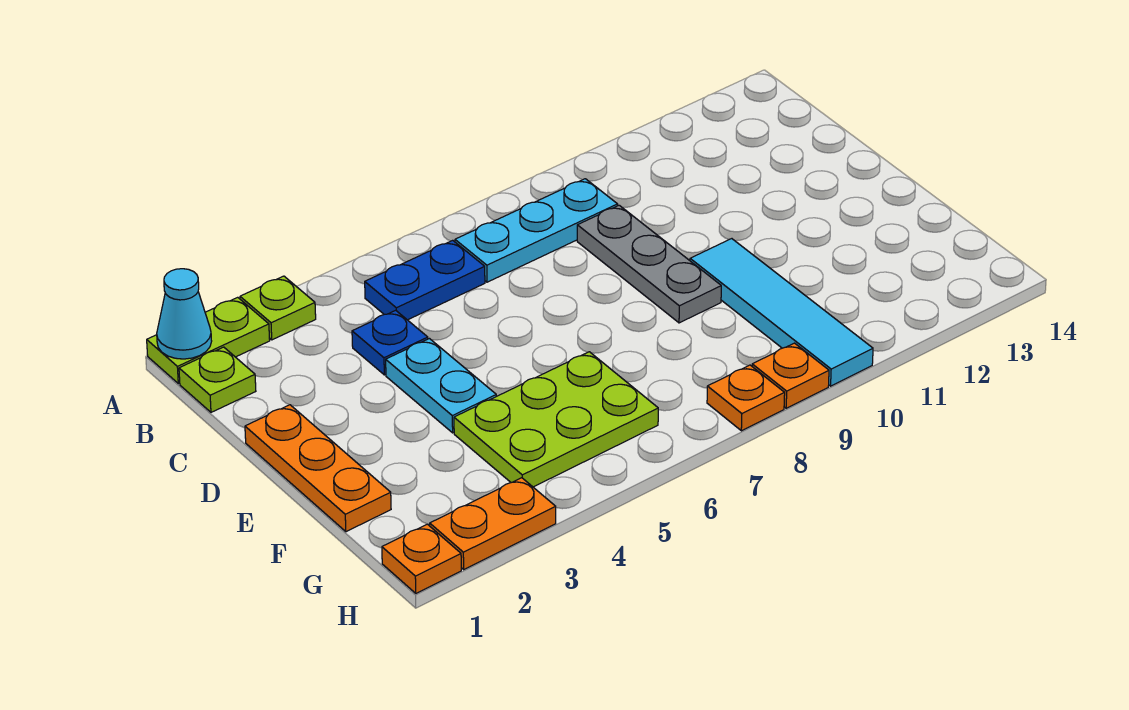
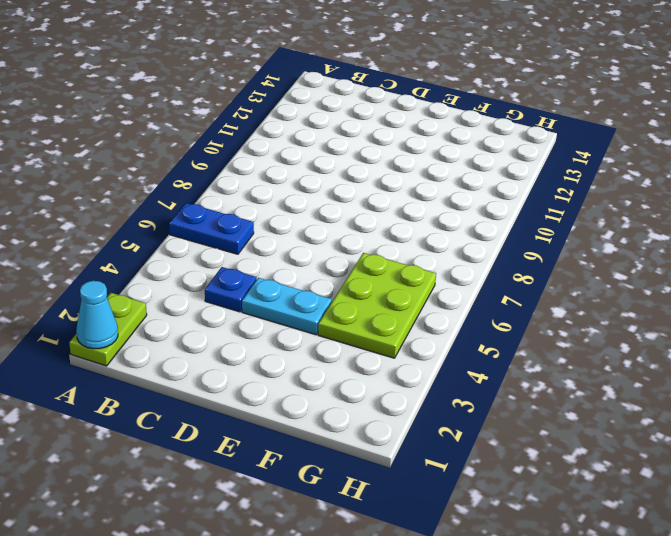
blue plate A6:B6 level 1 -> blue plate B5:B6 level 1
none -> lime plate A3 level 1
none -> lime plate B1 level 1
none -> cyan plate B7:B9 level 1

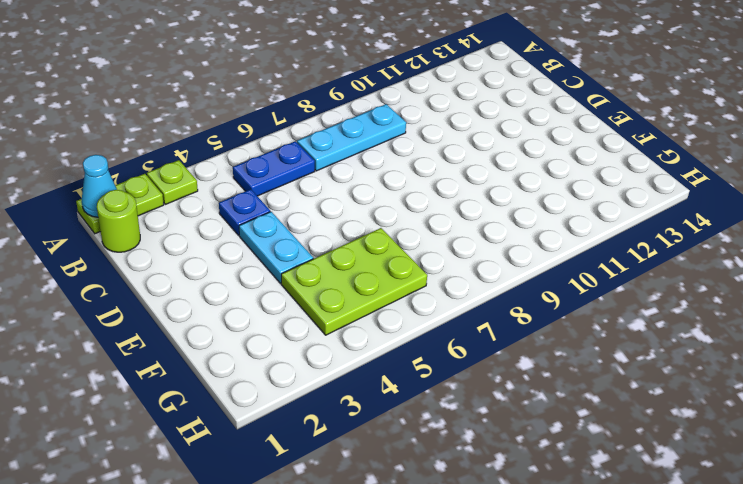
lime round brick B1 level 1 -> lime plate B1 level 1
none -> grey plate C9:E9 level 1
none -> orange plate D1:F1 level 1
none -> cyan tile E10:H10 level 1

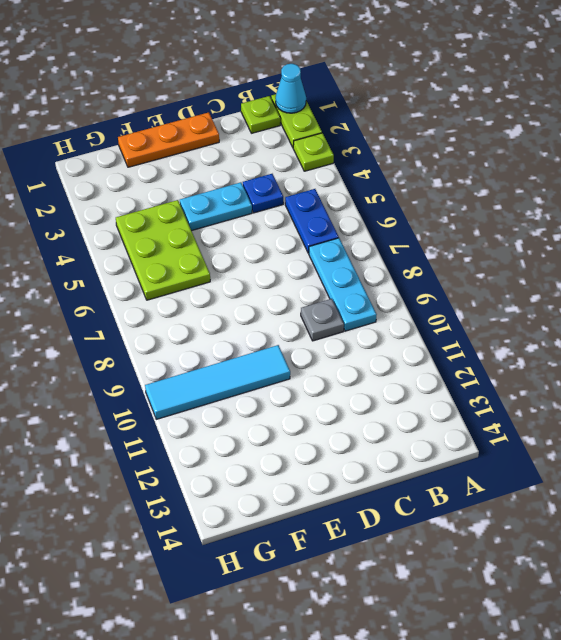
grey plate C9 level 1 -> grey plate C9:E9 level 1
none -> orange plate H1 level 1
none -> orange plate H2:H3 level 1
none -> orange plate H8 level 1

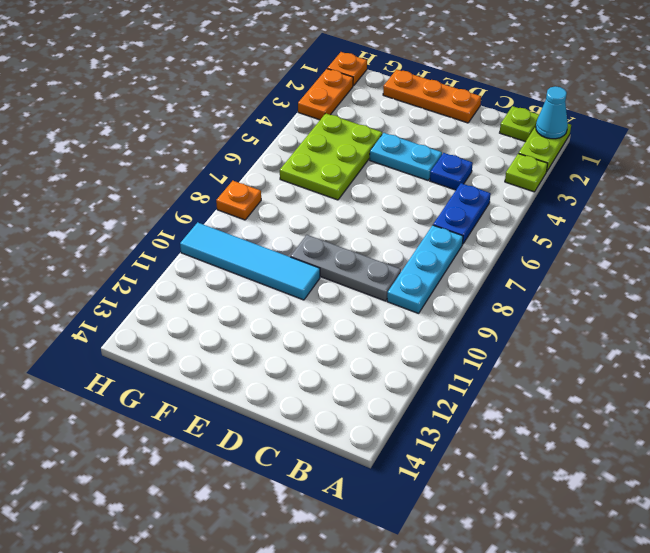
none -> orange plate H9 level 1

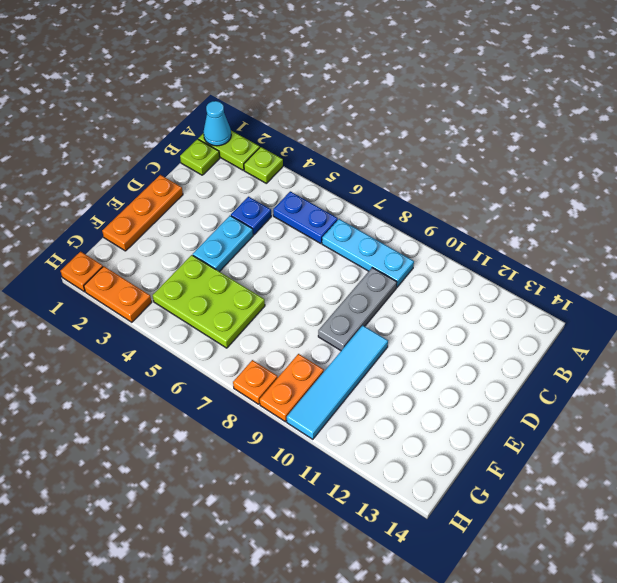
orange plate G9:H9 level 1 -> orange plate H9 level 1

